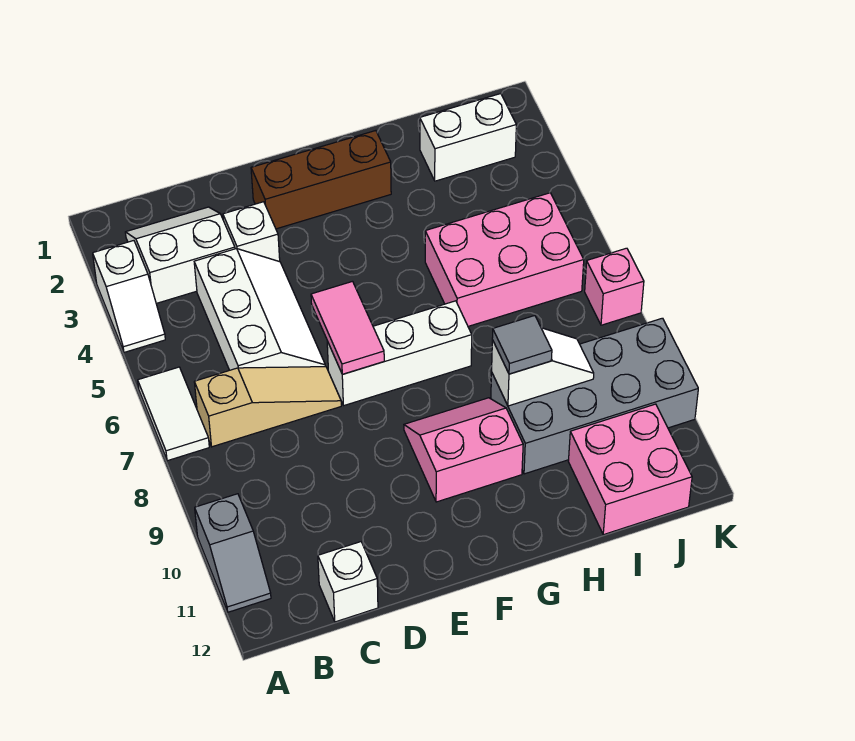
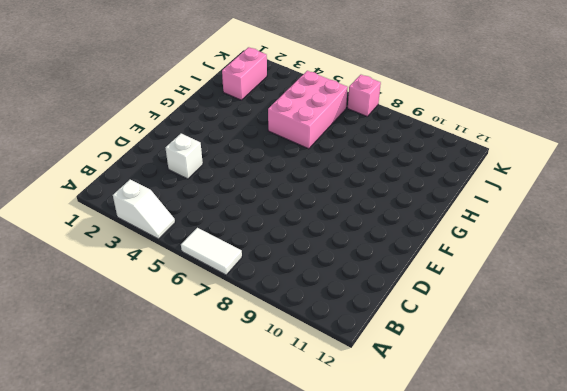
pink brick I2:J2 level 1 -> white brick I2:J2 level 1
none -> grey slope A10:A11 level 1 top 10
none -> white slope B2:C3 level 1 top 3
none -> tan slope B7:D7 level 1 top B

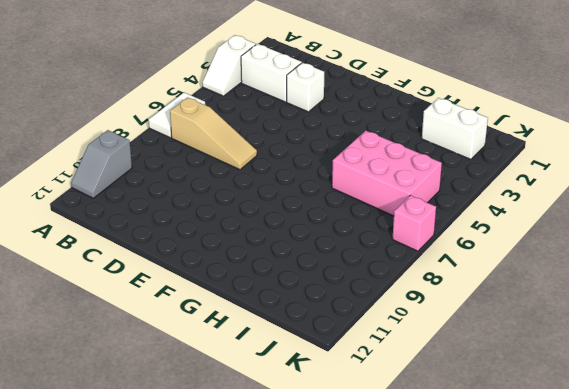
none -> white slope C4:D6 level 1 top C
none -> white brick C12 level 1
none -> brown brick E2:G2 level 1

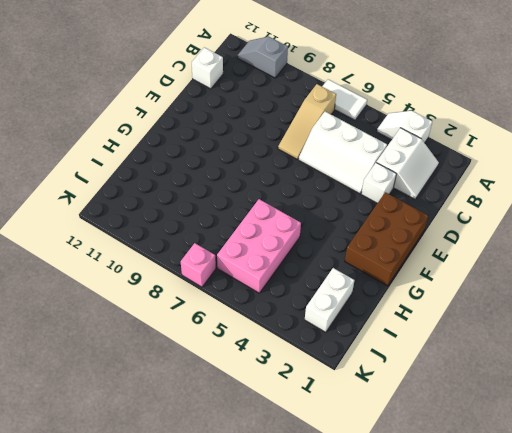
brown brick E1:G2 level 1 -> brown brick E2:G2 level 1
none -> white brick E7:G7 level 1
none -> pink slope F9:G10 level 1 top 10
none -> grey brick H9:K10 level 1

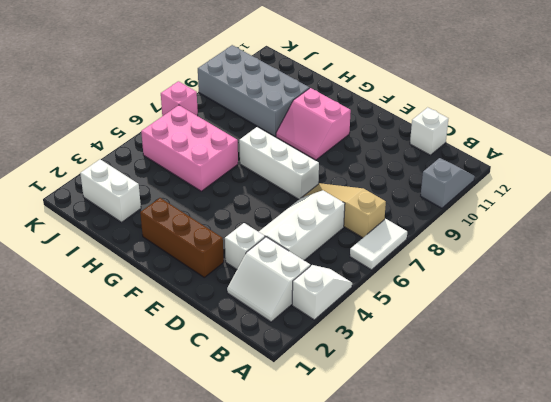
none -> pink brick I11:J12 level 1
none -> pink tile E6:E7 level 2
none -> white slope H9:I9 level 2 top H

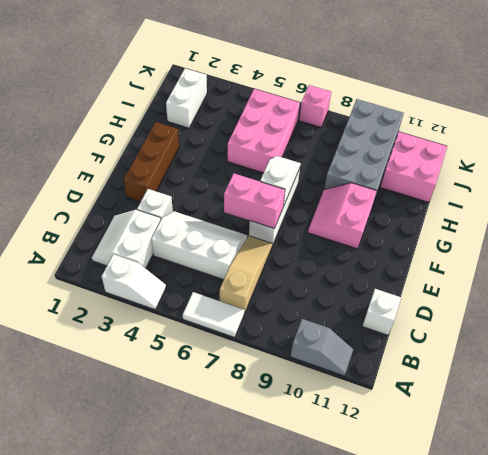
pink brick E6:E7 level 2 -> pink tile E6:E7 level 2
white slope F7:G7 level 2 top F -> white slope H9:I9 level 2 top H
none -> grey tile H9 level 3

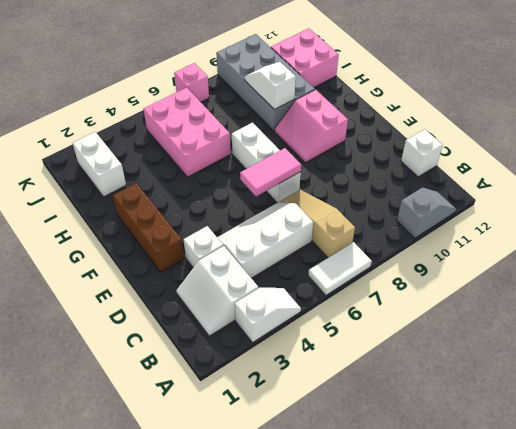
none -> grey tile H9 level 3

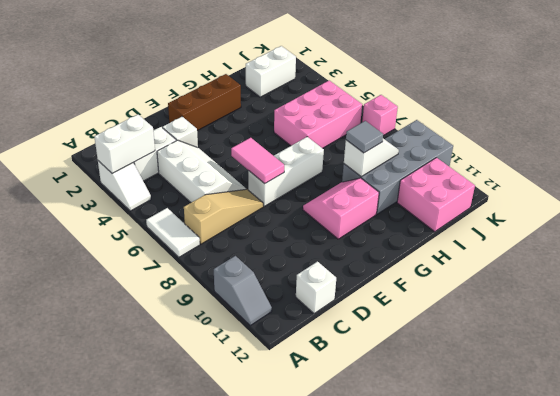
white brick A3:B3 level 2 -> none

